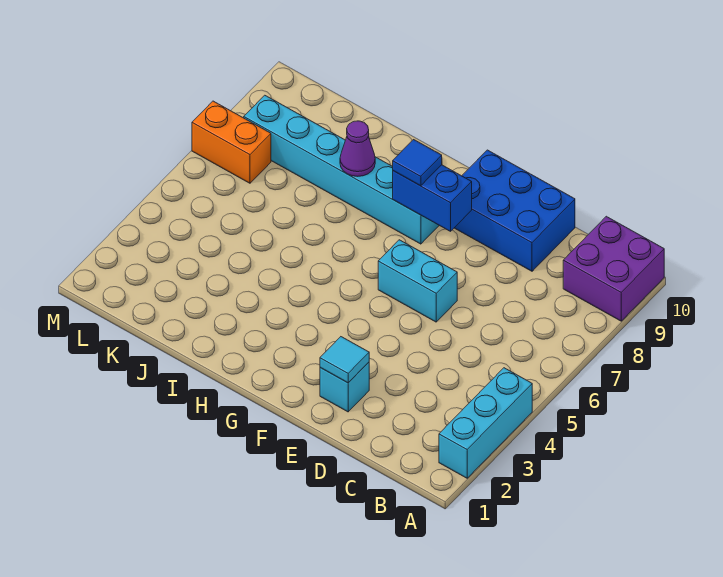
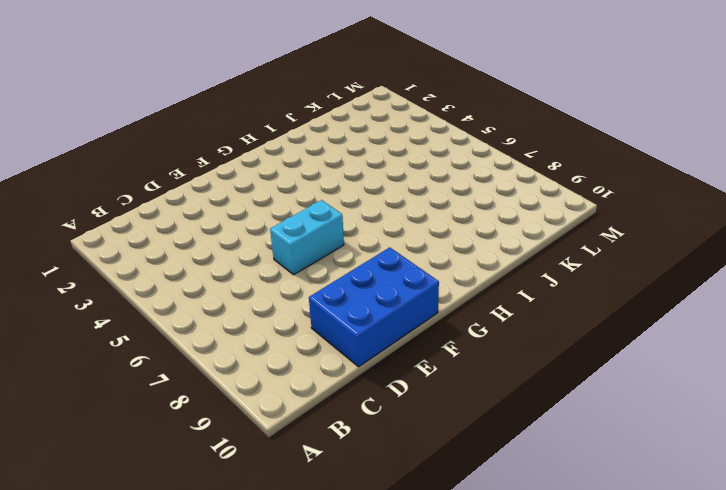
none -> cyan brick A2:A4 level 1
none -> purple brick A9:B10 level 1

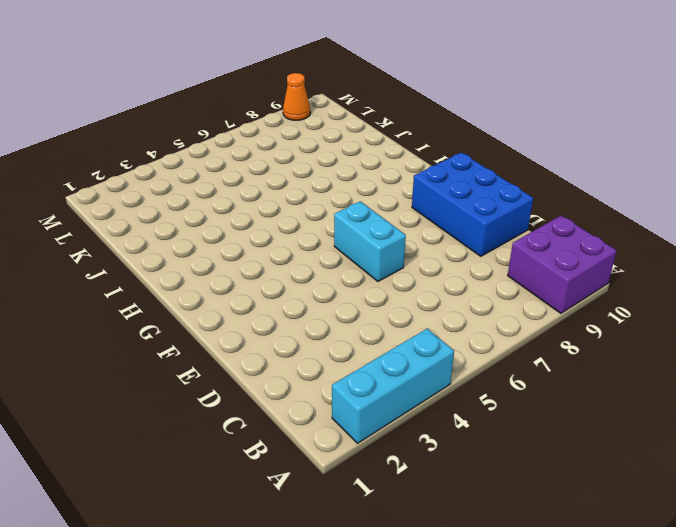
orange cone M9 level 1 -> none
none -> cyan brick E2 level 1
none -> cyan brick G8:L8 level 1

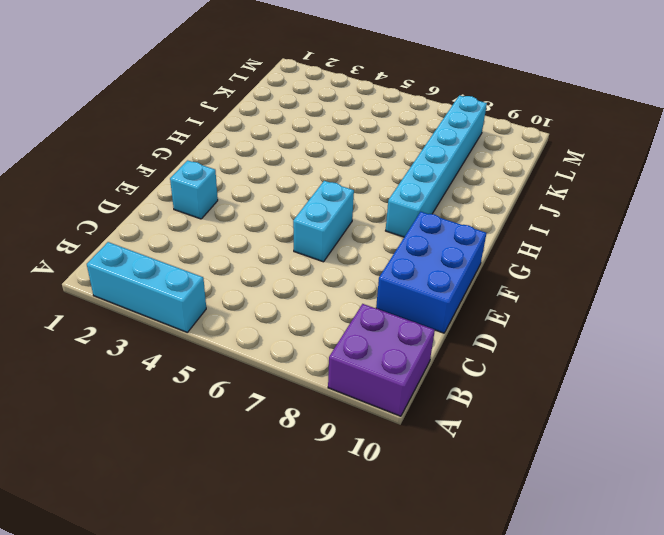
none -> orange brick L7:M7 level 1
none -> cyan tile E2 level 2

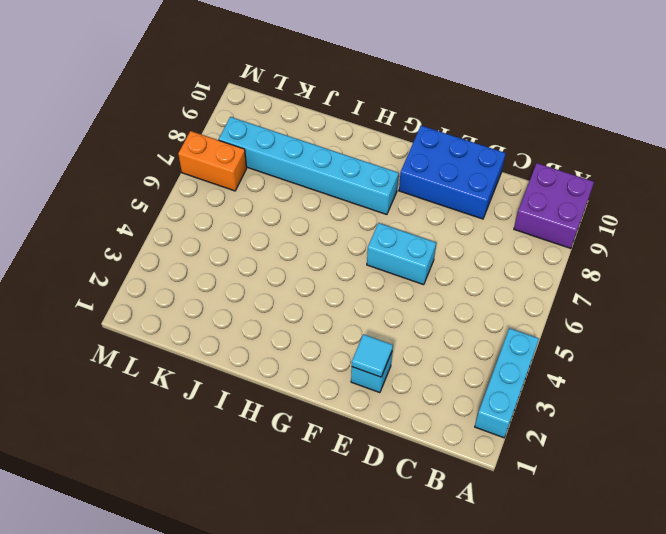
none -> blue brick F8:G8 level 2
none -> purple cone I8 level 2

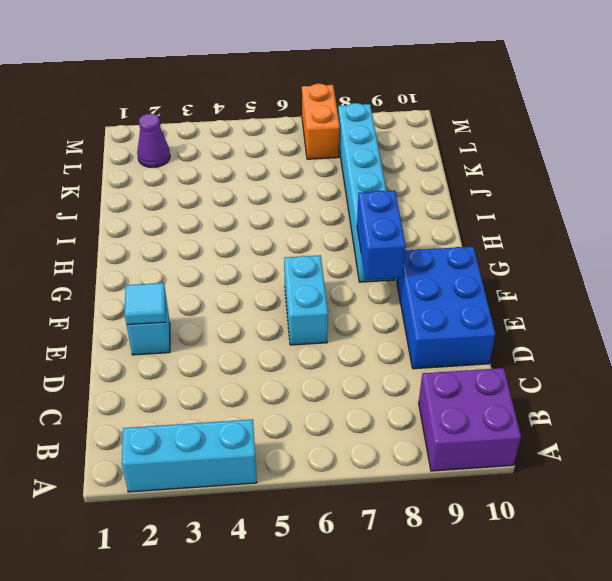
purple cone L2 level 1 -> purple cone I8 level 2
none -> blue tile G8 level 3

